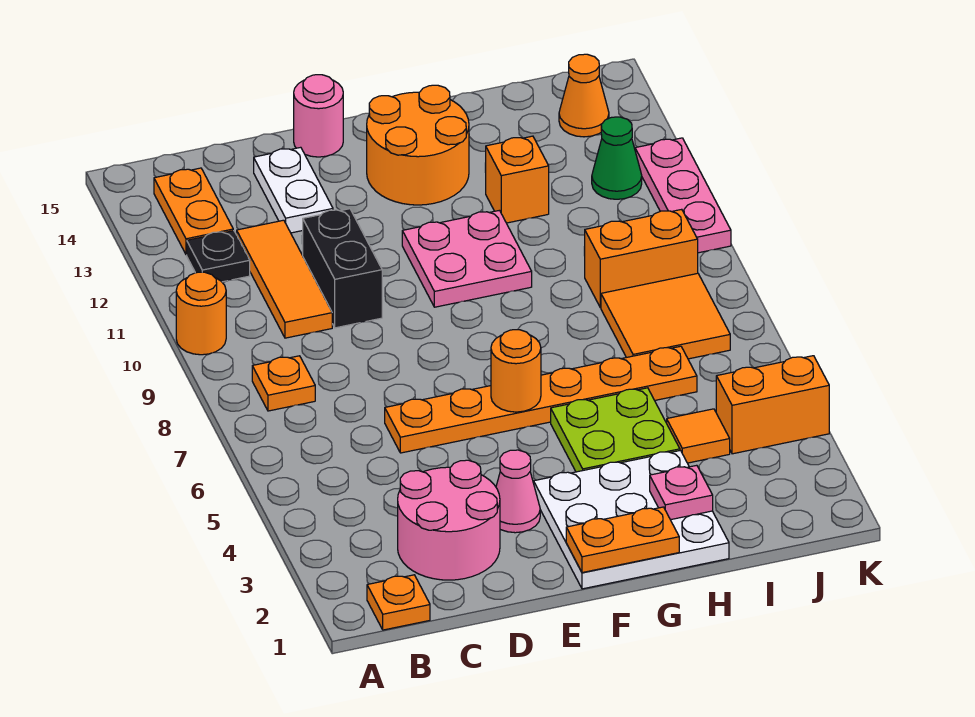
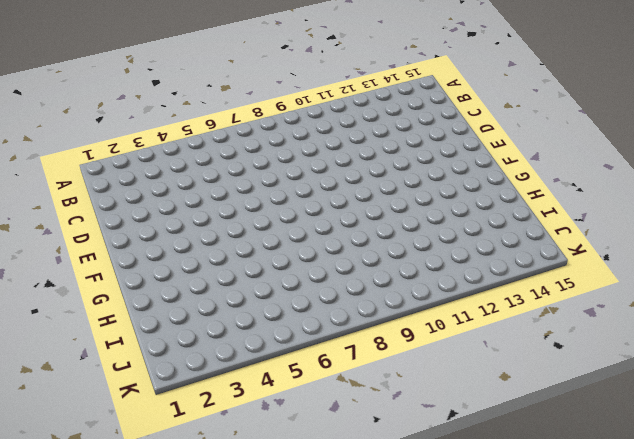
none -> orange round brick A10 level 1
none -> orange plate B1 level 1
none -> orange plate B8 level 1

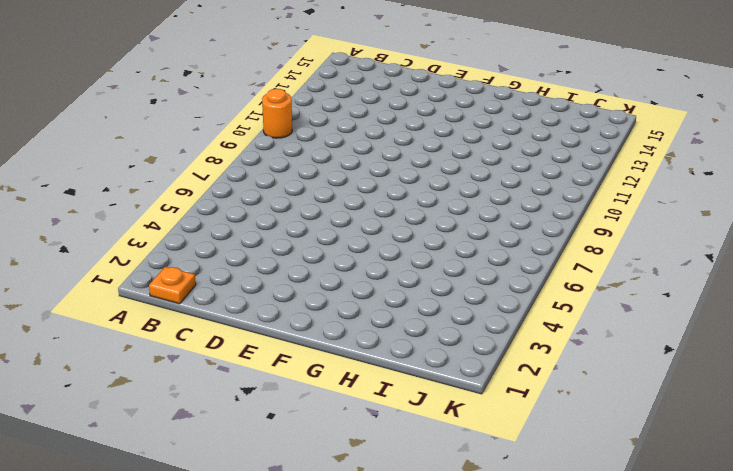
none -> orange plate B8 level 1
none -> black plate B12 level 1
none -> orange plate B13:B14 level 1

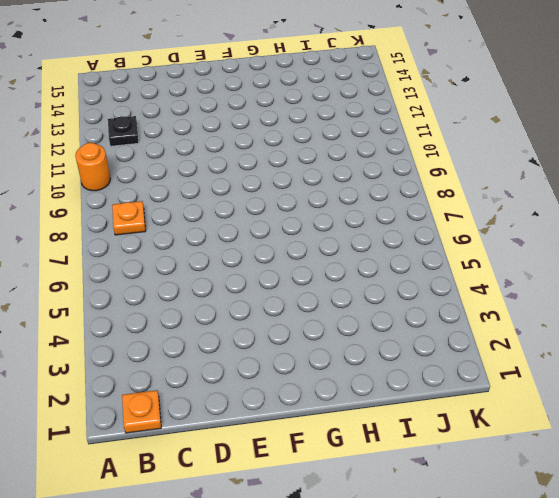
none -> orange plate B13:B14 level 1
none -> pink round brick C2:D3 level 1
none -> orange tile C10:C12 level 1

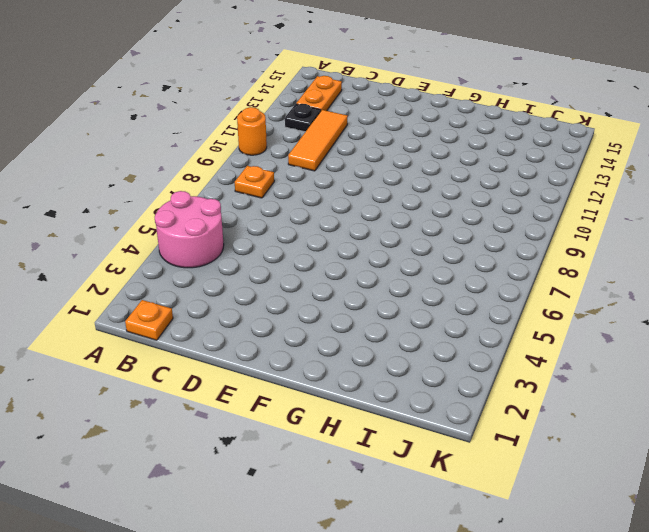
pink round brick A4:B5 level 1 -> pink round brick C2:D3 level 1
none -> orange plate D6:I6 level 1
none -> black brick D10:D11 level 1
none -> white plate D13:D14 level 1

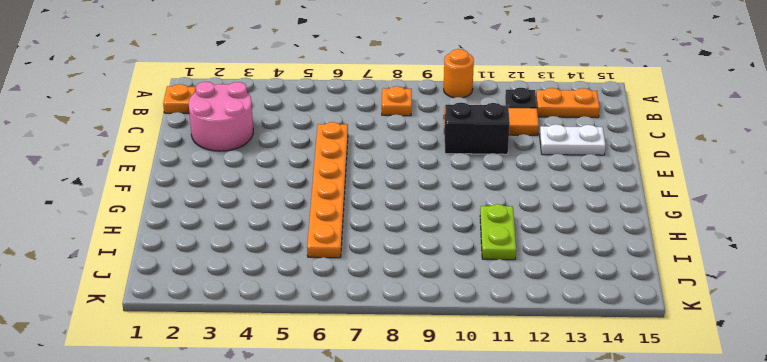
lime plate H11:I11 level 1 -> none
none -> pink cone E3 level 1
none -> pink round brick E15 level 1
none -> white plate F1:H3 level 1

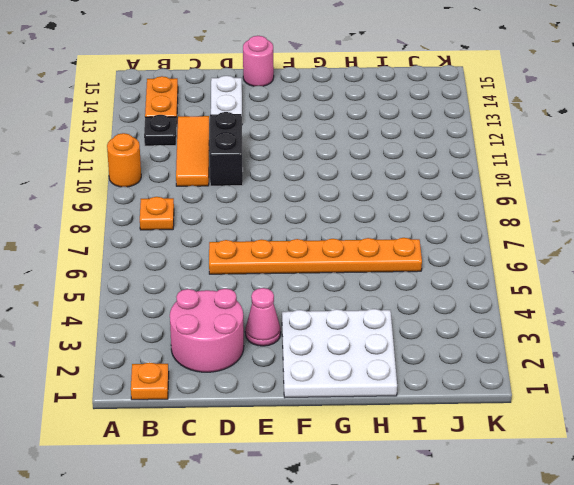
none -> pink plate F10:G11 level 1
none -> orange round brick F13:G14 level 1
none -> lime plate G4:H5 level 1

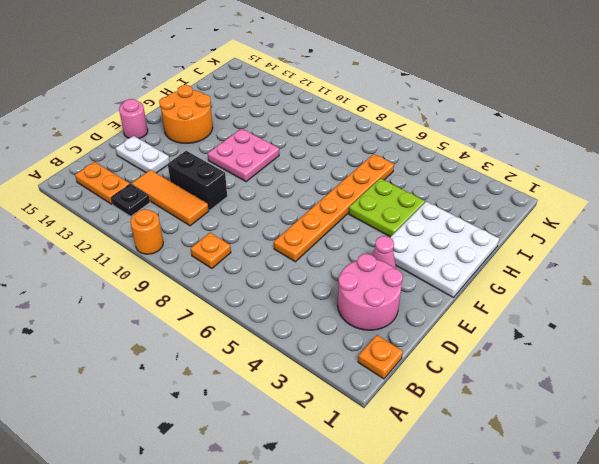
none -> orange brick H12 level 1
none -> orange tile I4 level 1
none -> orange tile I7:J8 level 1

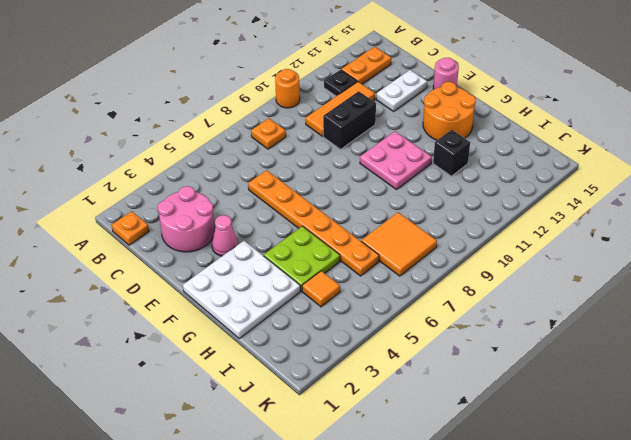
black brick H12 level 1 -> orange brick H12 level 1
none -> orange brick I9:J9 level 1
none -> orange brick J4:K4 level 1
none -> green cone J12 level 1

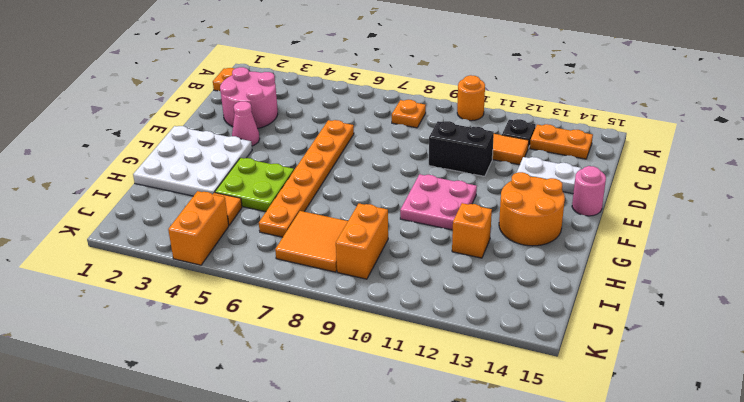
none -> green cone J12 level 1
none -> orange cone J14 level 1
none -> pink plate K10:K12 level 1

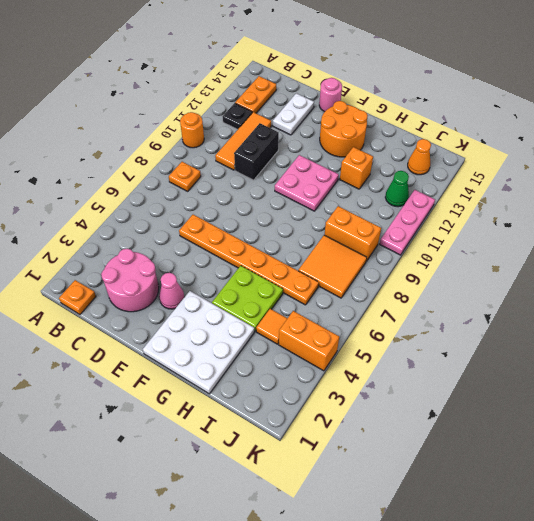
none -> orange plate F1:G1 level 2
none -> orange round brick F6 level 2
none -> pink plate H2 level 2

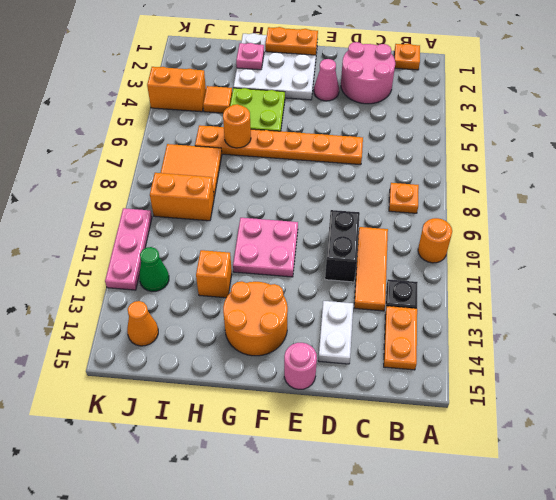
orange round brick H6 level 2 -> orange round brick F6 level 2

